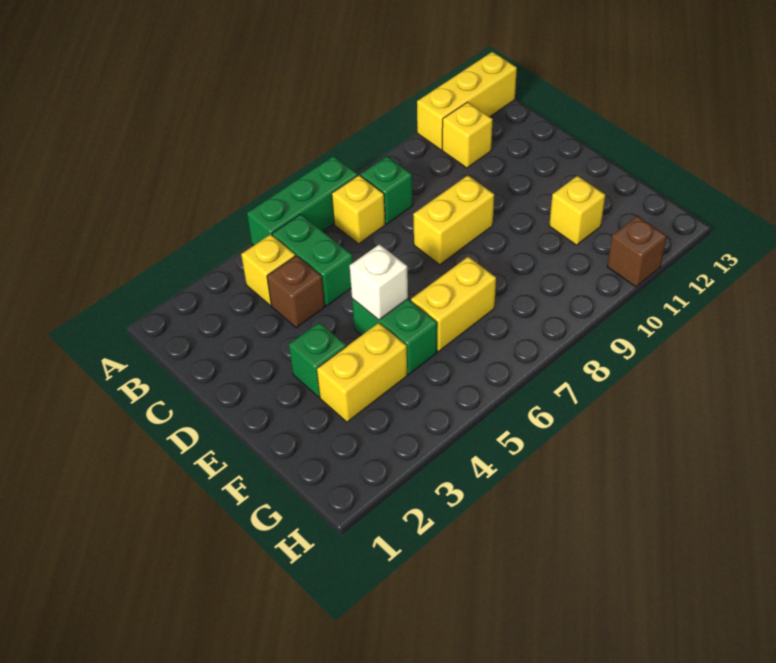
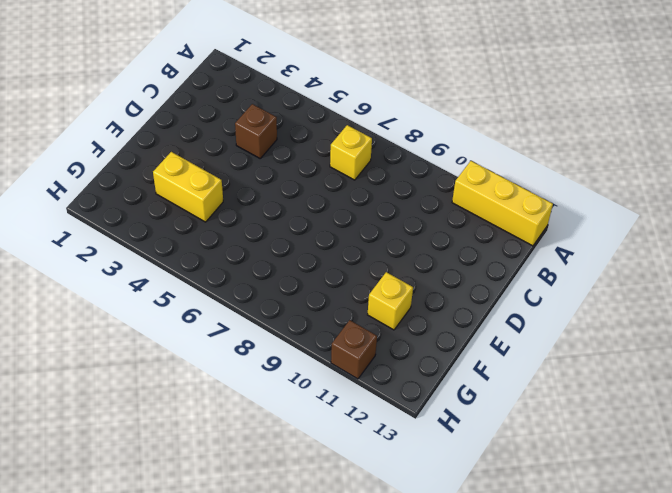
none -> green brick A5:A7 level 1
none -> yellow brick B4 level 1
none -> green brick B5:C5 level 1

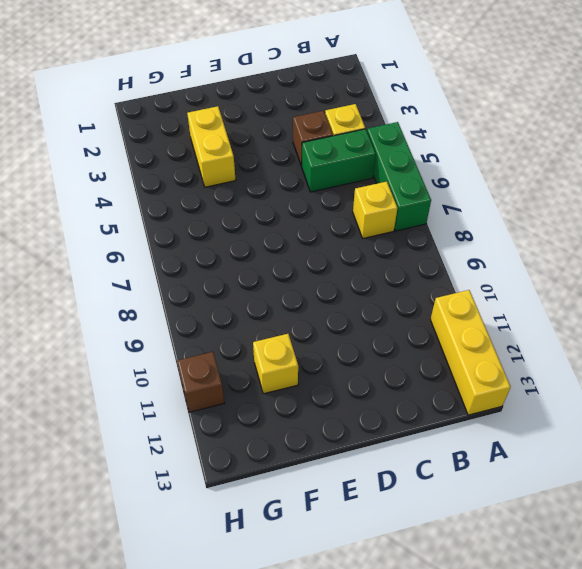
none -> green brick B8 level 1
none -> yellow brick B11 level 1
none -> yellow brick D8:D9 level 1

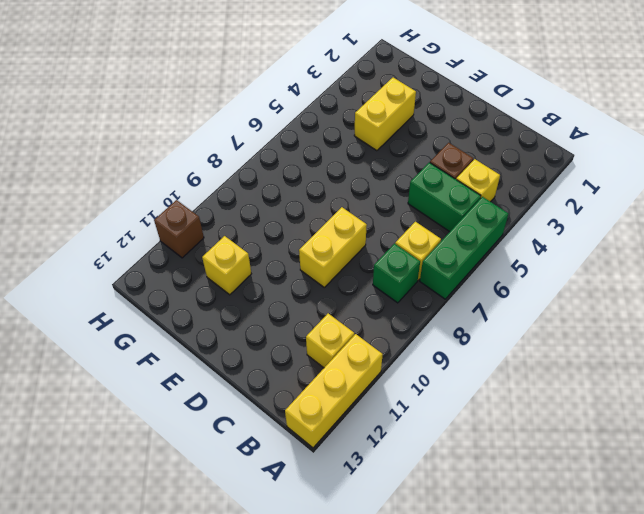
none -> green brick E3 level 1
none -> green brick E5:F5 level 1
none -> yellow brick F6:F7 level 1

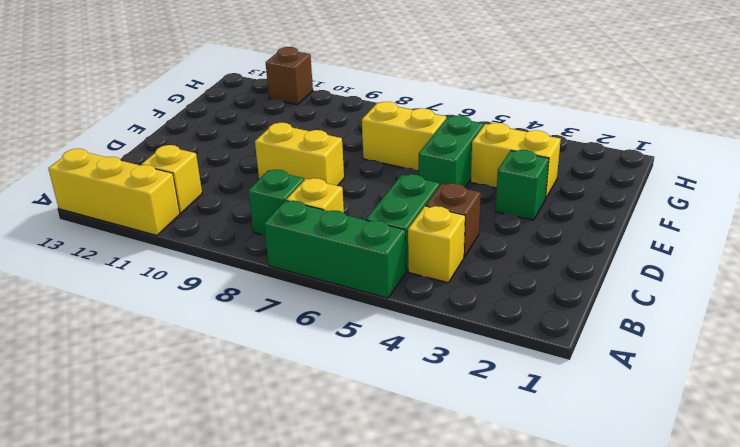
none -> yellow brick F11 level 1
none -> white brick E5 level 2

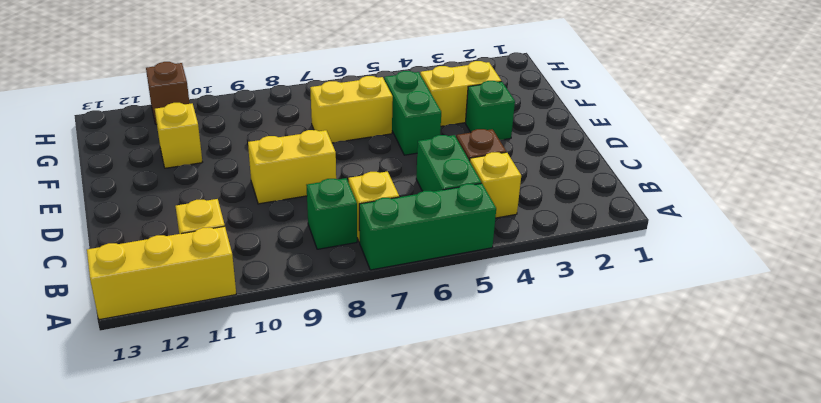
none -> white brick E5 level 2

